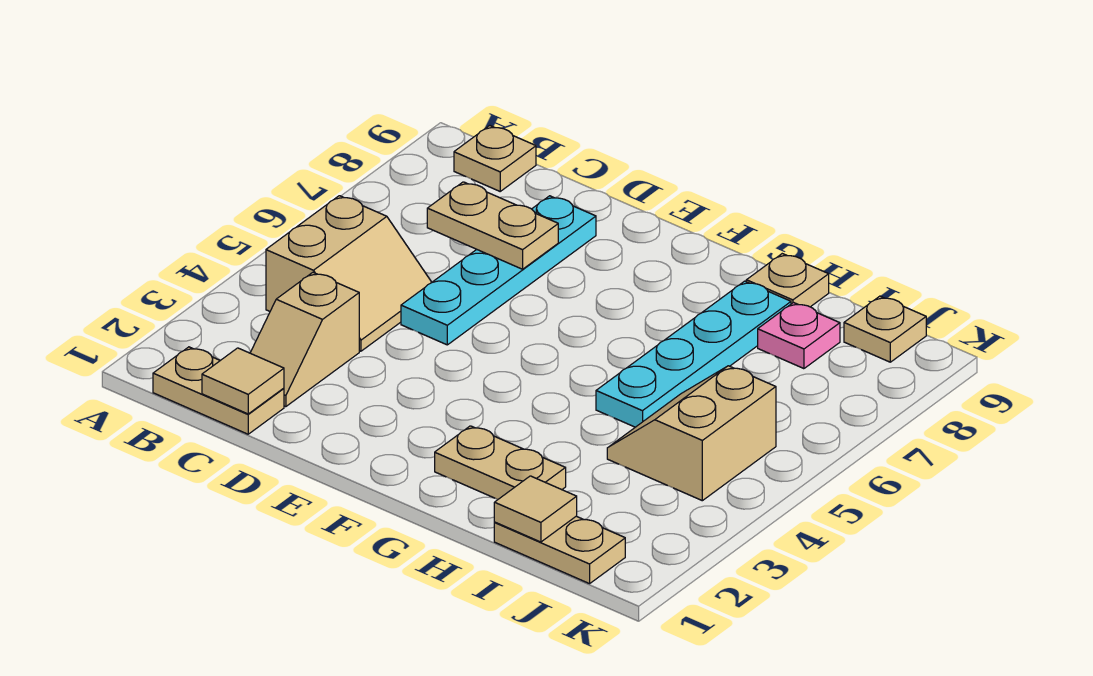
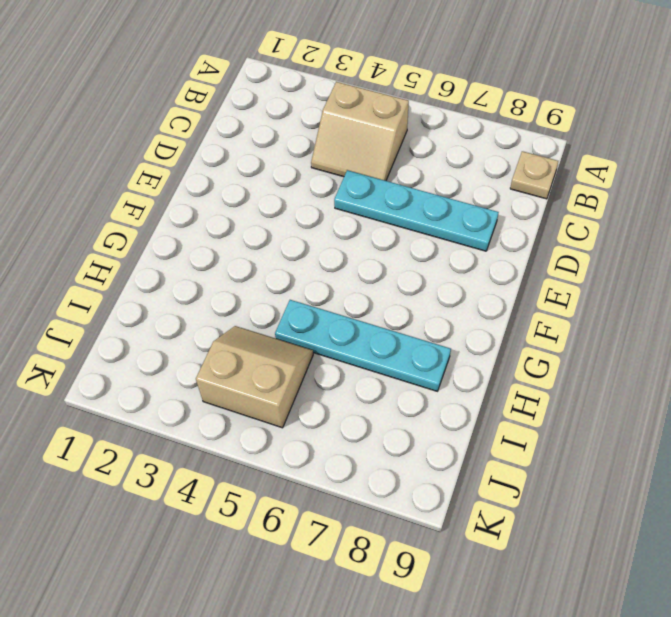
none -> tan plate B1:C1 level 1
none -> tan slope C2:C3 level 1 top 3
none -> tan plate G2:H2 level 1

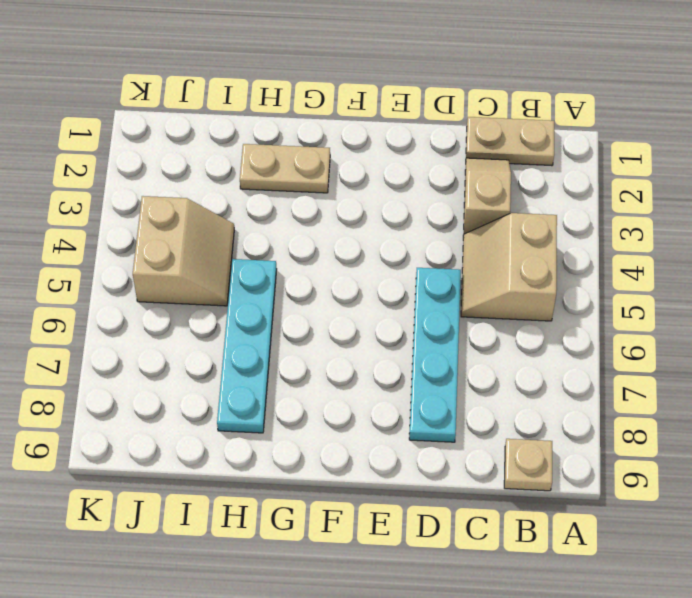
none -> tan plate H9 level 1
none -> tan plate I1:J1 level 1
none -> pink plate I8 level 1

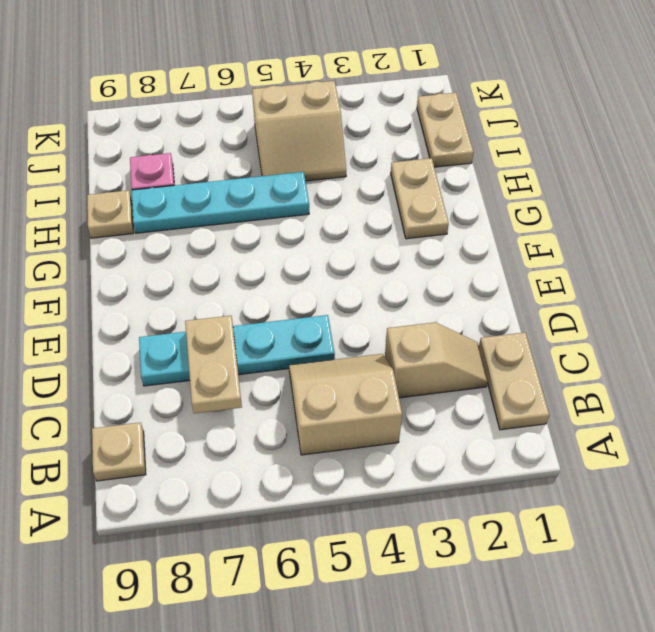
none -> tan plate J9 level 1
none -> tan tile C1 level 2
none -> tan tile I1 level 2

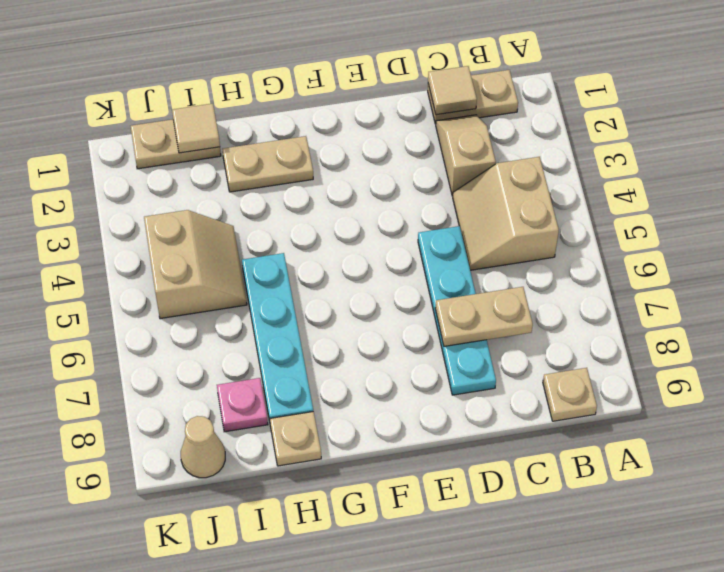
tan cone J9 level 1 -> tan plate J9 level 1

